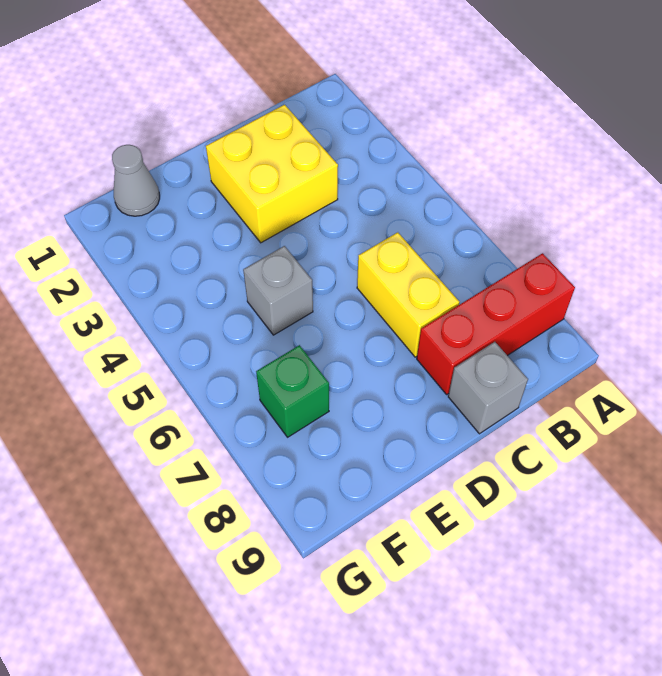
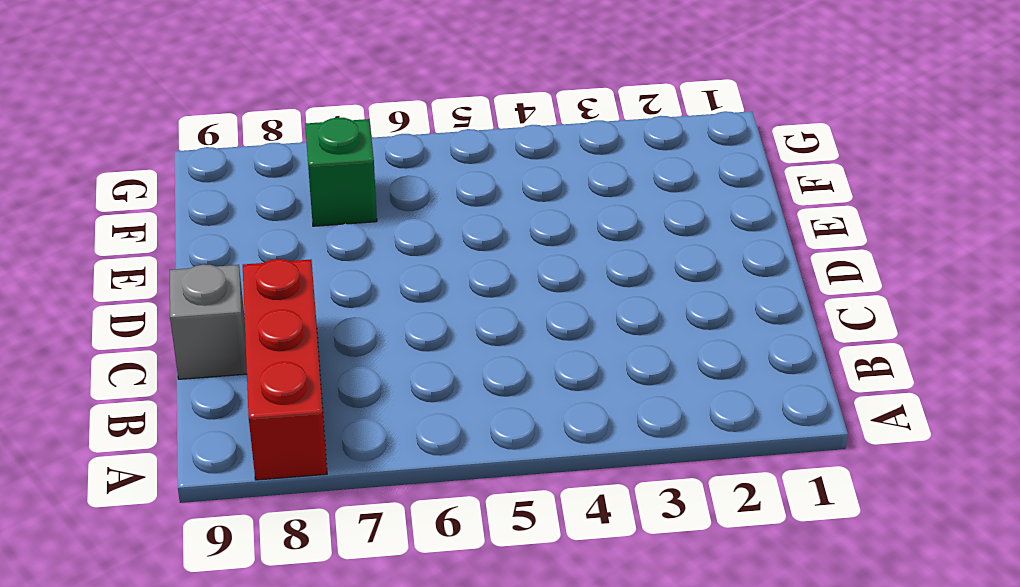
none -> yellow brick C2:D3 level 1
none -> yellow brick C6:C7 level 1

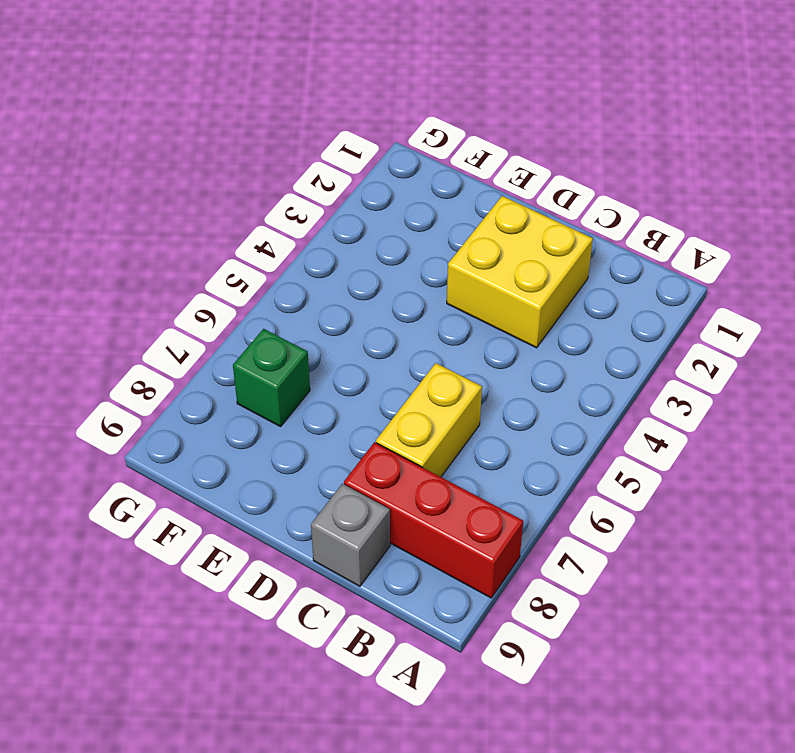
none -> grey brick E5 level 1
none -> grey cone F1 level 1

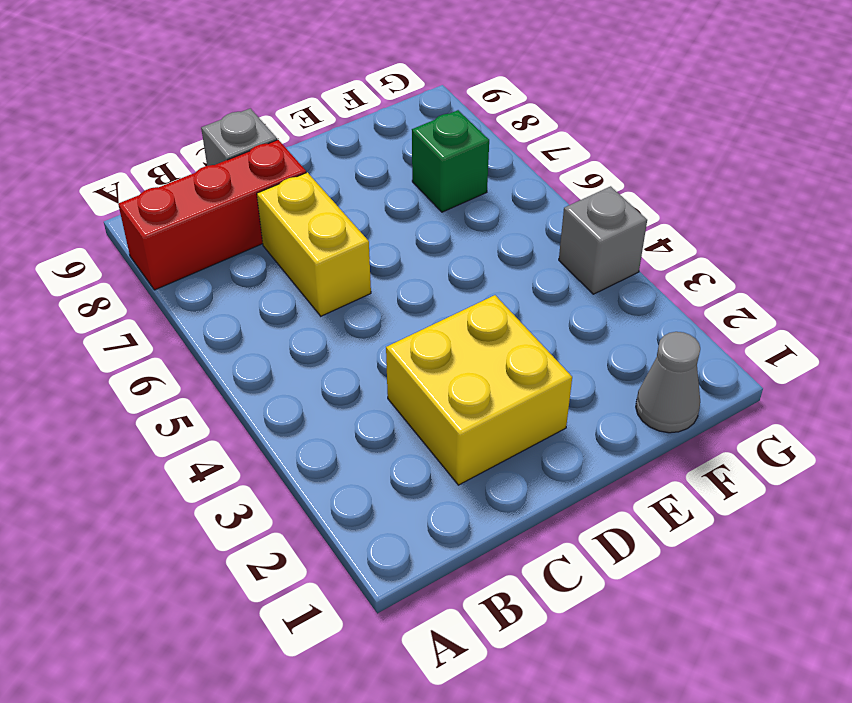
grey brick G4 level 1 -> grey brick E5 level 1

